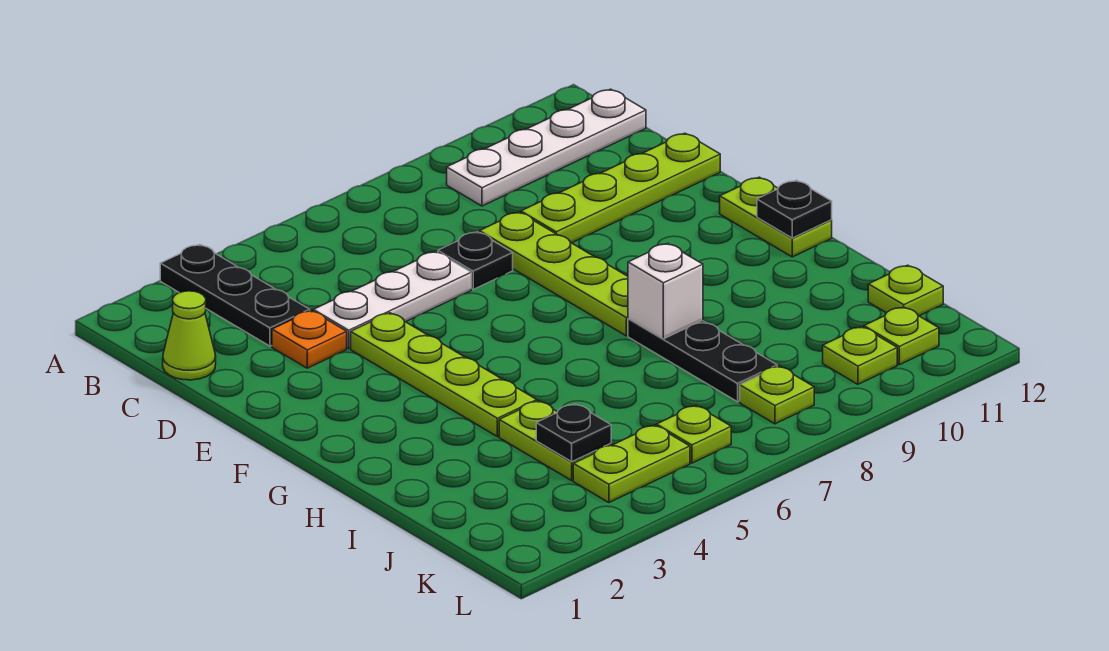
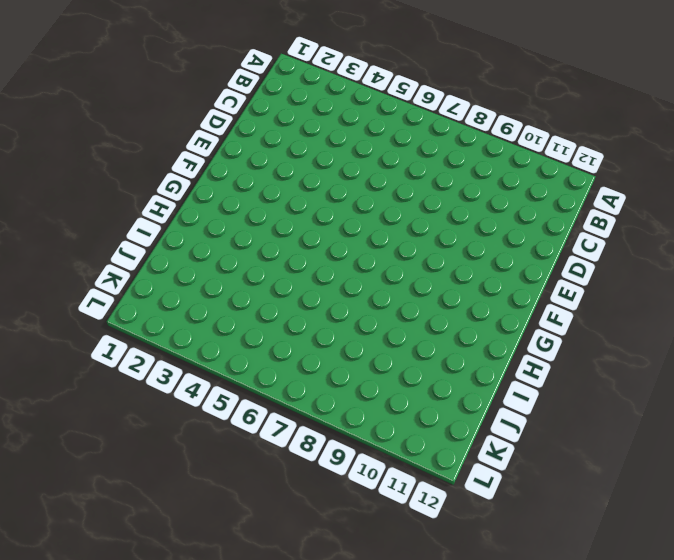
none -> black plate A3:C3 level 1
none -> white plate B9:B12 level 1
none -> lime cone C1 level 1

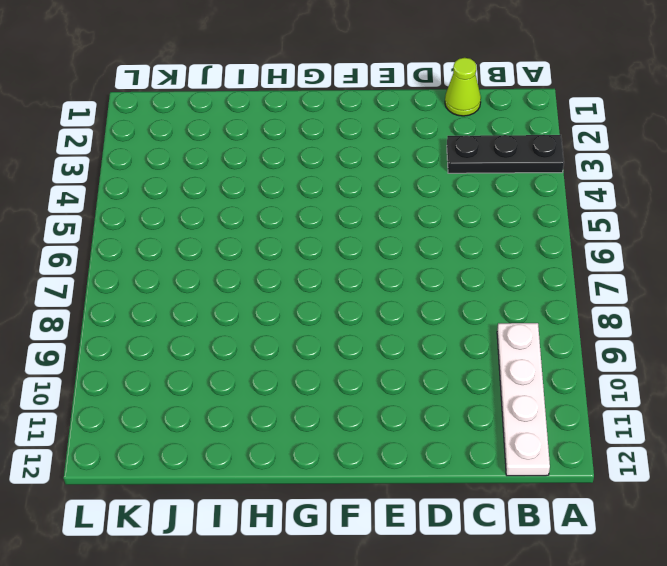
none -> orange plate D3 level 1
none -> white plate D4:D6 level 1
none -> black plate D7 level 1

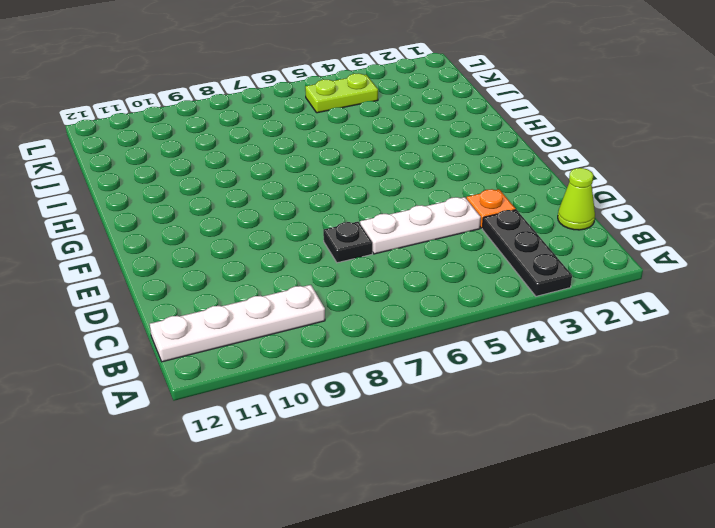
none -> lime plate D8:G8 level 1
none -> lime plate D9:D12 level 1
none -> lime plate E4:H4 level 1

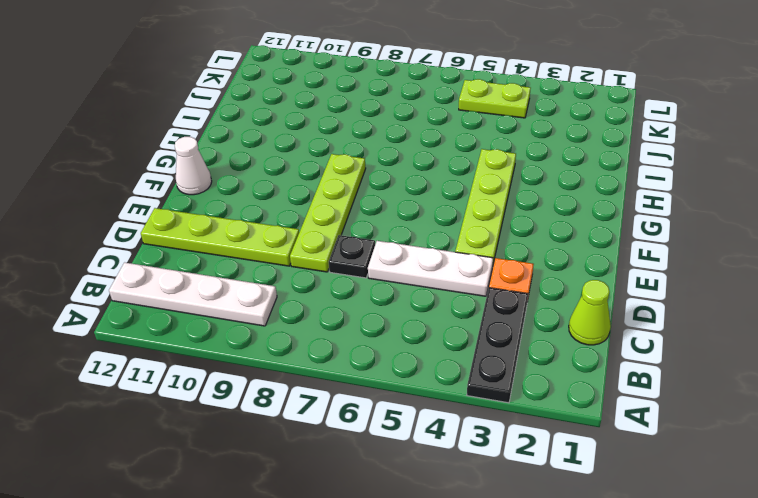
white cone F12 level 1 -> lime plate F12:G12 level 1
none -> black plate H8:J8 level 1
none -> lime plate I4:J4 level 1
none -> lime plate J12 level 1

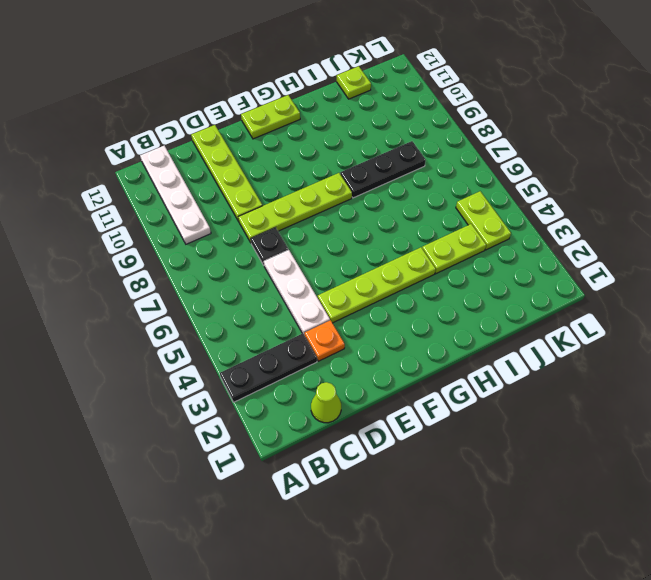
none -> lime plate K6 level 1
none -> lime plate K8 level 1
none -> lime plate K10 level 1

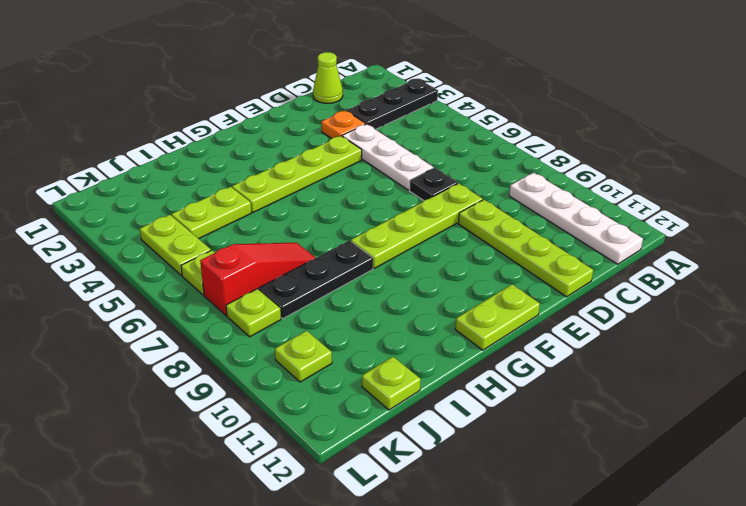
red slope I7:K7 level 1 top K -> none
none -> lime plate K11 level 1
none -> black plate G12 level 2
none -> white brick H8 level 2

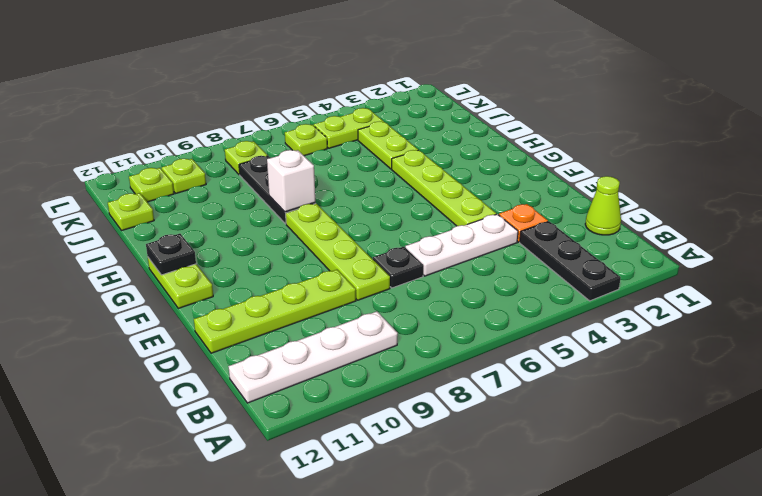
none -> black plate J4 level 2

